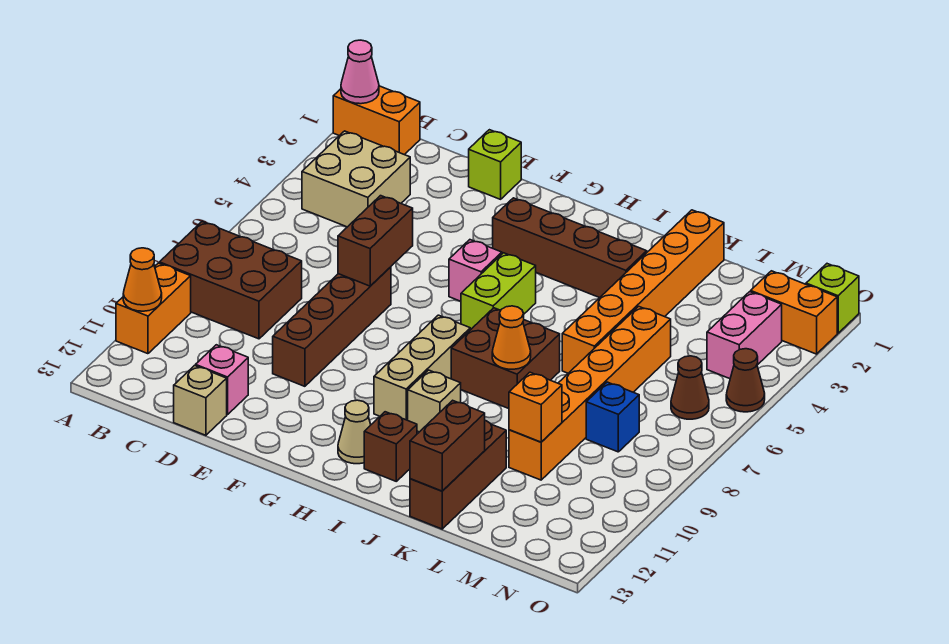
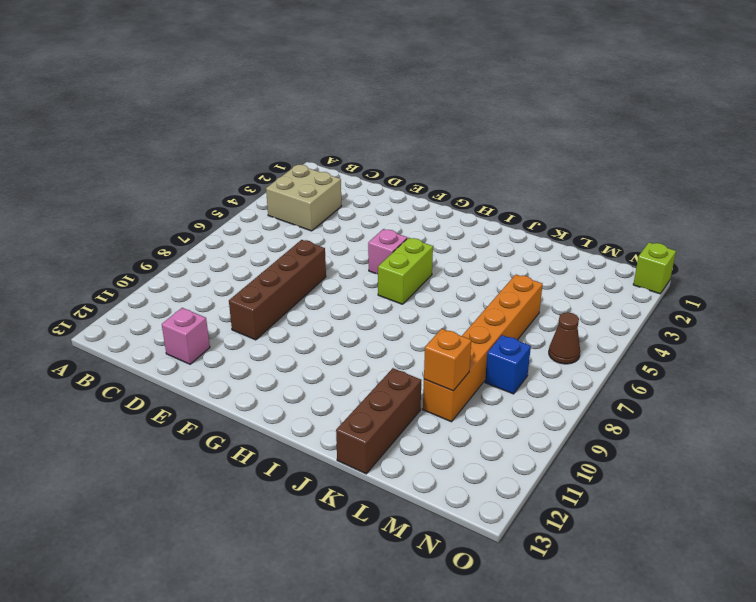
none -> orange brick A1:B1 level 1
none -> brown brick A8:C9 level 1
none -> orange brick A10:A11 level 1
none -> tan brick D13 level 1

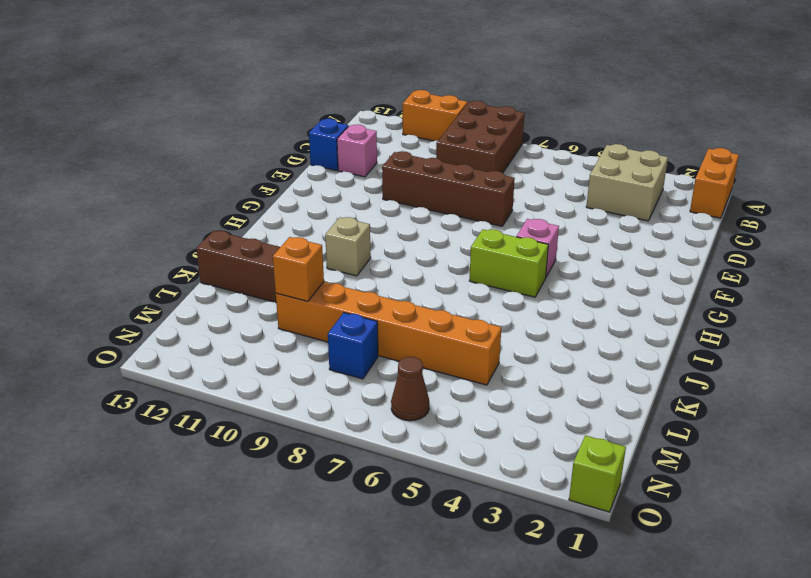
blue brick D13 level 1 -> tan brick D13 level 1
none -> lime brick E1 level 1
none -> brown brick G3:J3 level 1
none -> tan brick H8:H10 level 1
none -> tan cone H12 level 1

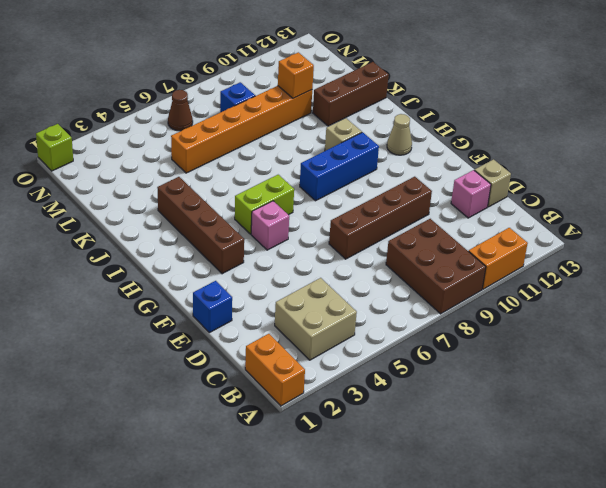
blue brick E1 level 1 -> lime brick E1 level 1
blue brick H8:H10 level 1 -> tan brick H8:H10 level 1
none -> brown brick I7:J8 level 1
none -> brown brick I12 level 1
none -> orange brick K1:K6 level 1
none -> orange brick N2:O2 level 1

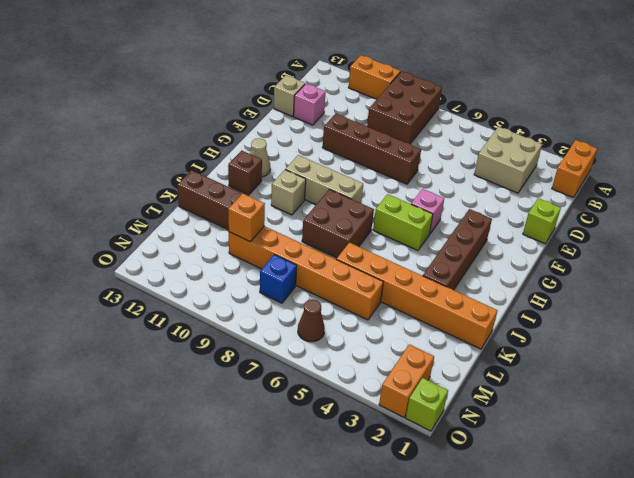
none -> pink brick N3:N4 level 1
none -> brown cone O5 level 1
none -> pink cone A1 level 2
none -> orange cone A11 level 2

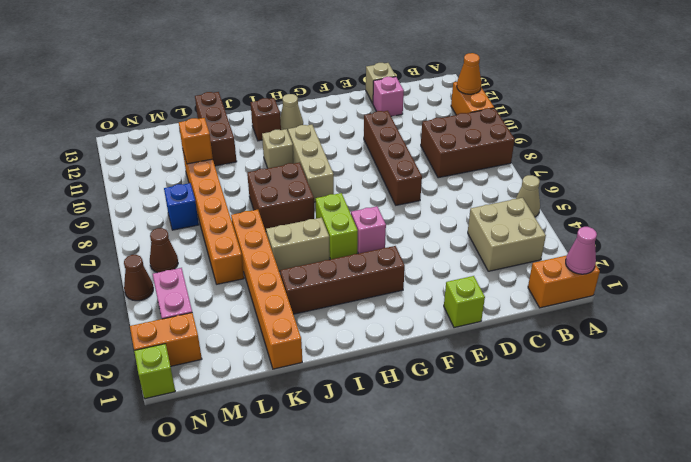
tan cone A5 level 1 -> none
tan brick I5:J5 level 1 -> none
none -> brown brick E6:E7 level 2
none -> orange cone J8 level 2
none -> brown brick K12:K13 level 2

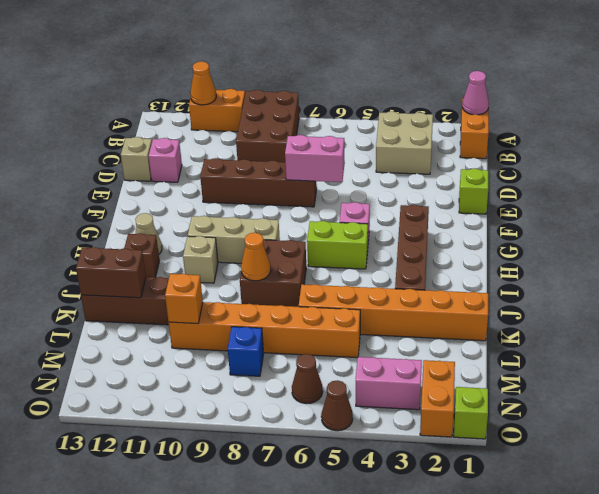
pink brick E6:E7 level 2 -> brown brick E6:E7 level 2

